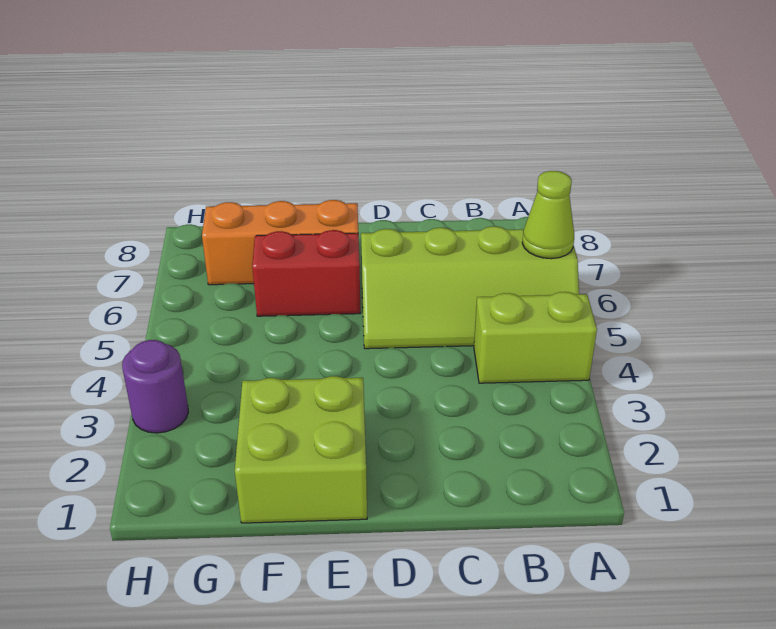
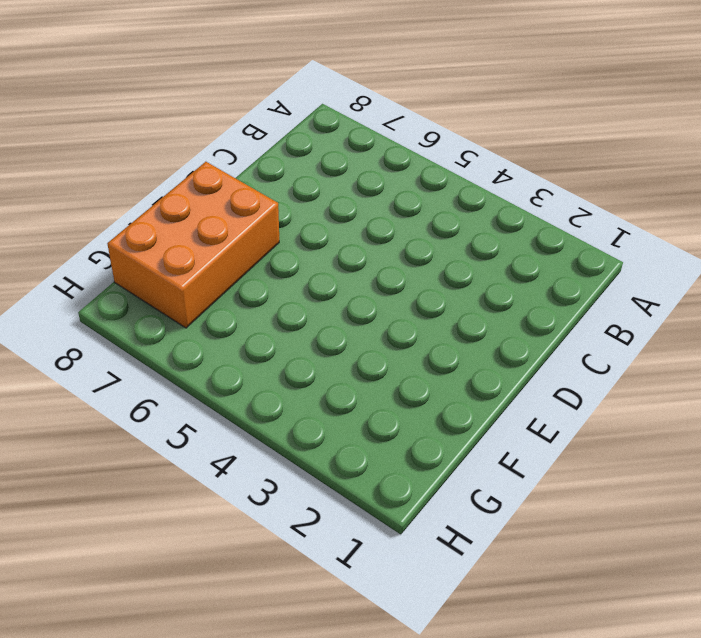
orange brick E7:G8 level 1 -> orange brick E7:G7 level 1
none -> lime brick A4:B4 level 1
none -> lime slope A5:D6 level 1 top 6

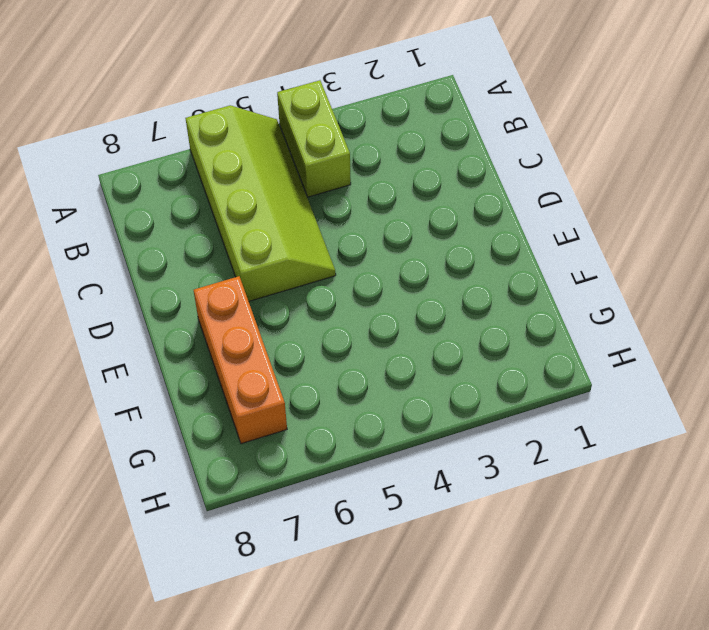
none -> lime brick E1:F2 level 1
none -> red brick E6:F6 level 1

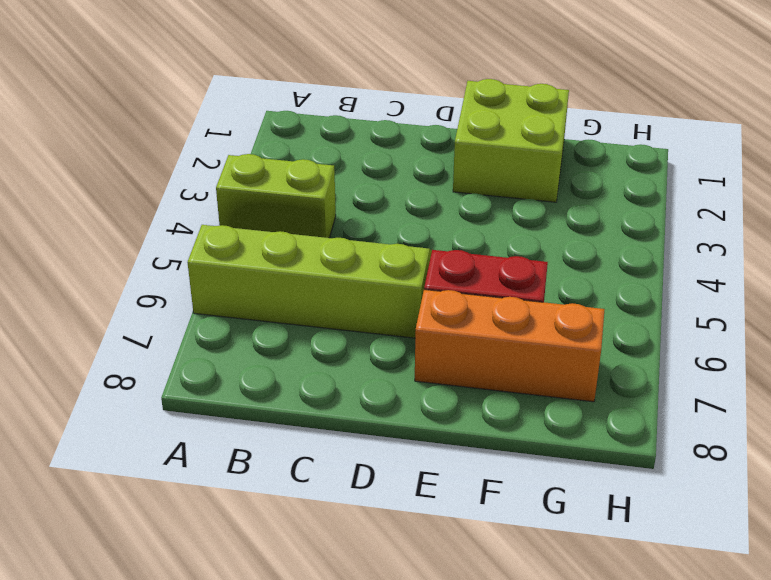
none -> purple round brick H3 level 1
none -> lime cone A6 level 2

